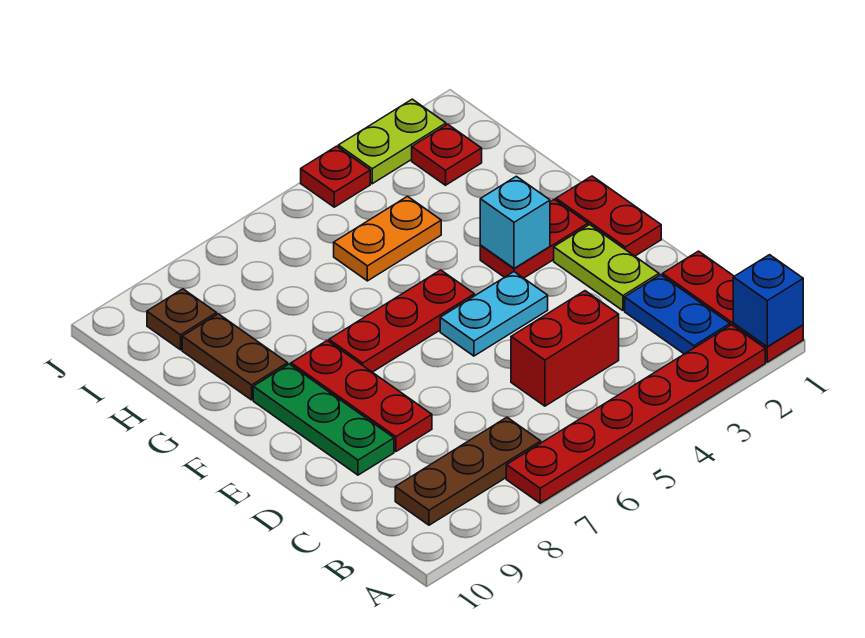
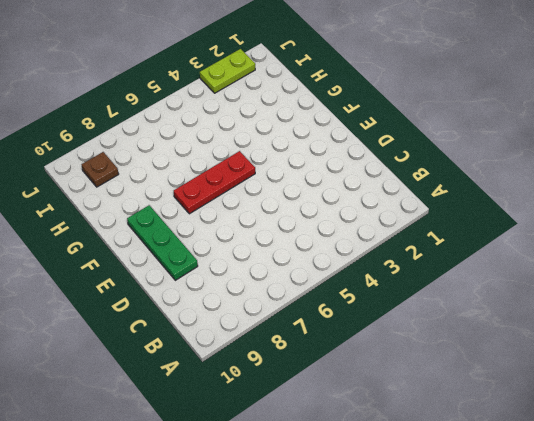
none -> red plate A1:C1 level 1
none -> red plate A2:A7 level 1
none -> blue plate B2:C2 level 1

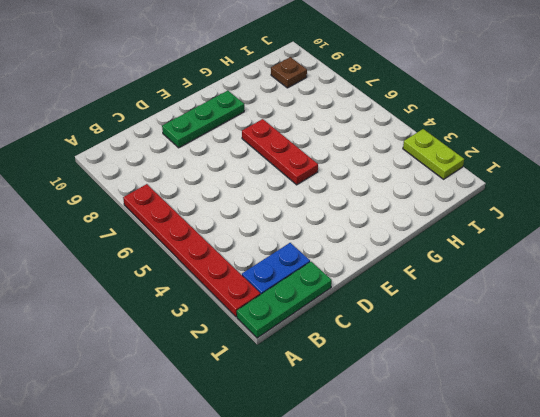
green plate A1:C1 level 1 -> red plate A1:C1 level 1
none -> brown plate B7:B9 level 1
none -> red brick C4:C5 level 1
none -> lime plate D2:E2 level 1

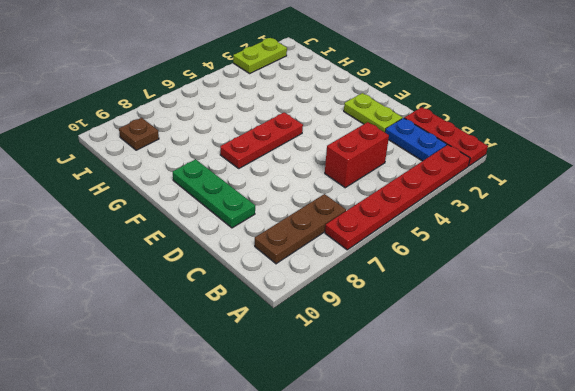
none -> red plate D8:F8 level 1
none -> red plate E1:F1 level 1
none -> cyan plate E4:E5 level 1

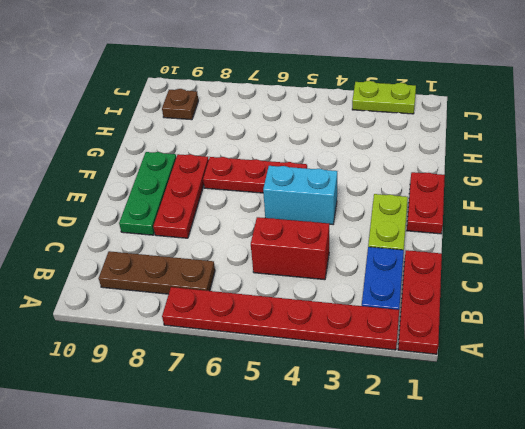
cyan brick E4:E5 level 1 -> cyan plate E4:E5 level 1
none -> red plate F2:F3 level 1
none -> brown plate G9:H9 level 1
none -> orange plate H4:H5 level 1

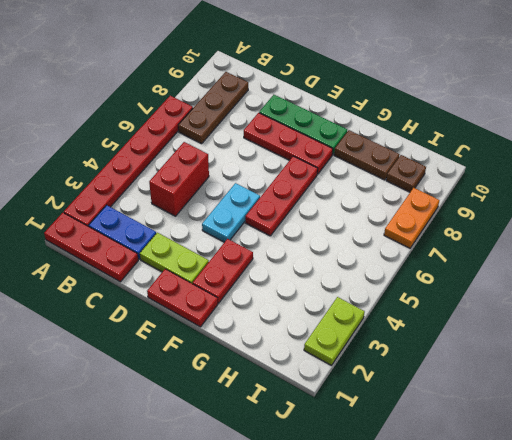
orange plate J7:J8 level 1 -> orange plate H4:H5 level 1
none -> red plate I2 level 1
none -> red plate J4 level 1
none -> blue brick A1 level 2

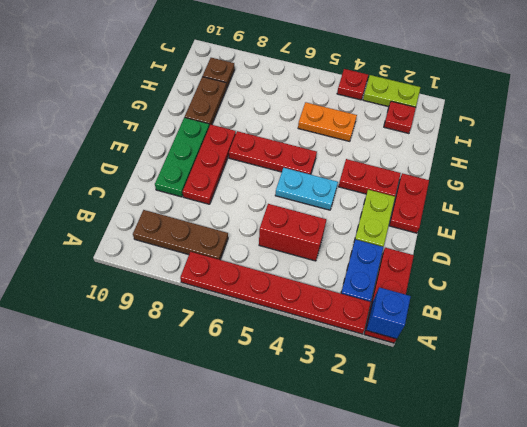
none -> cyan brick F3 level 2

